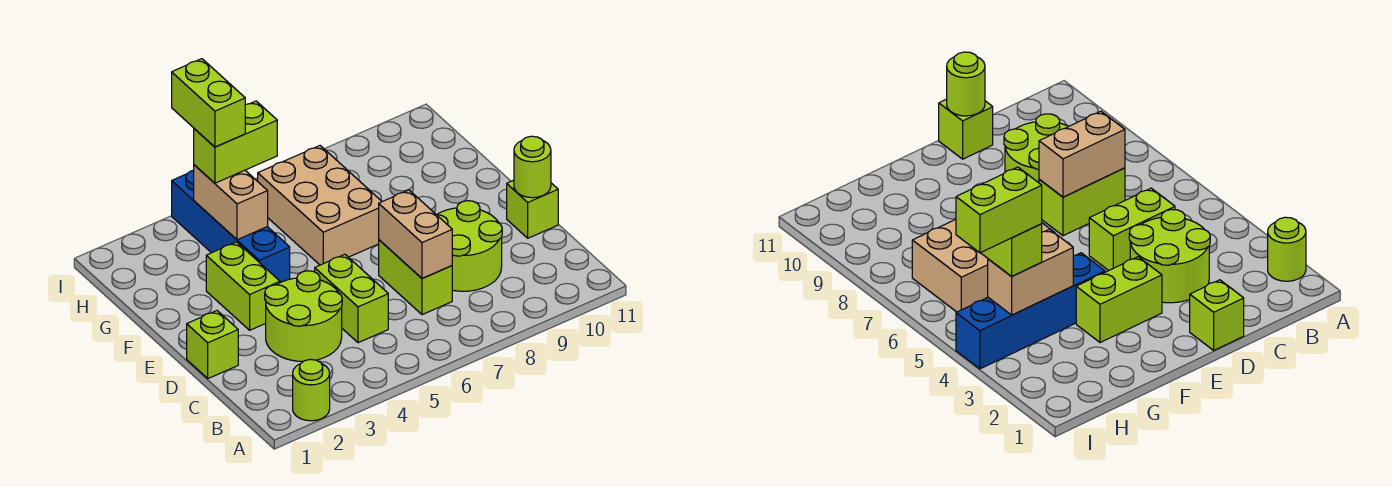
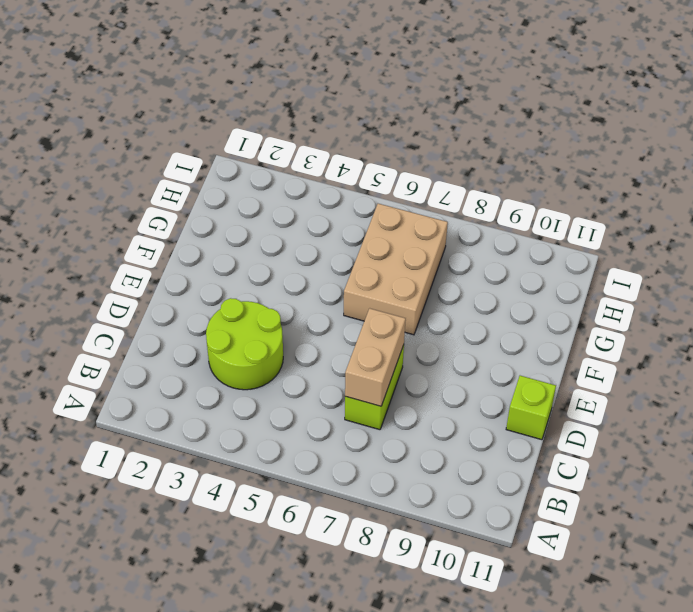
none -> lime round brick A2 level 1
none -> lime brick C5:D5 level 1
none -> lime round brick C8:D9 level 1

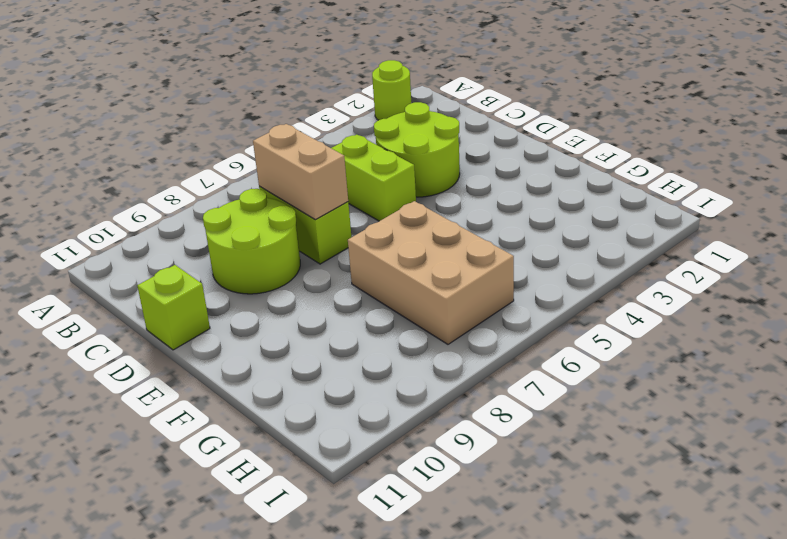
none -> lime brick D1 level 1
none -> lime brick E3:F3 level 1
none -> blue brick F4:I4 level 1

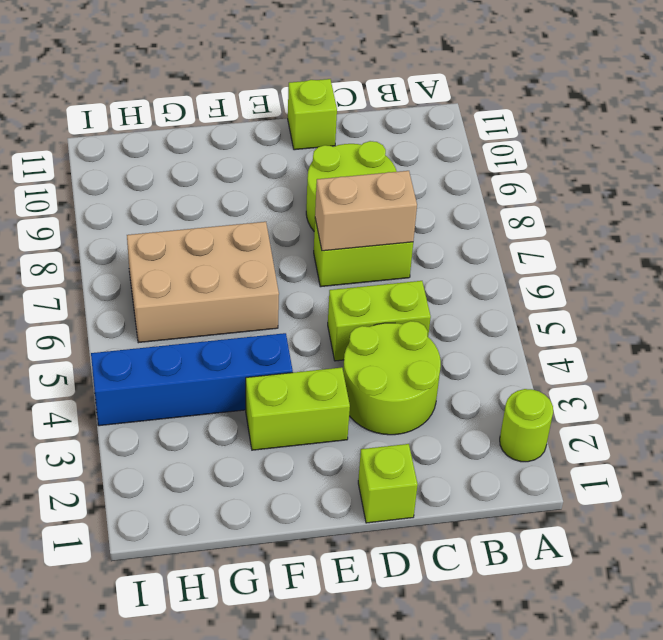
none -> lime round brick D11 level 2
none -> tan brick G4:H4 level 2
none -> lime brick H4:H5 level 3

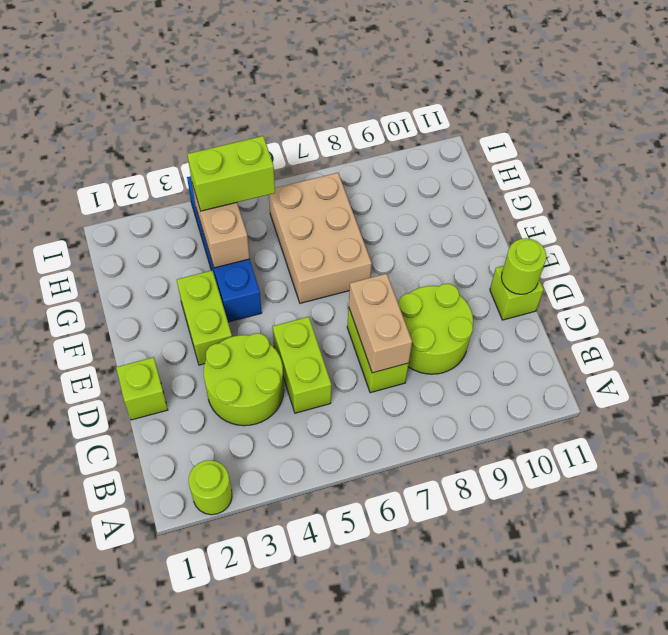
none -> lime brick H4:I4 level 4

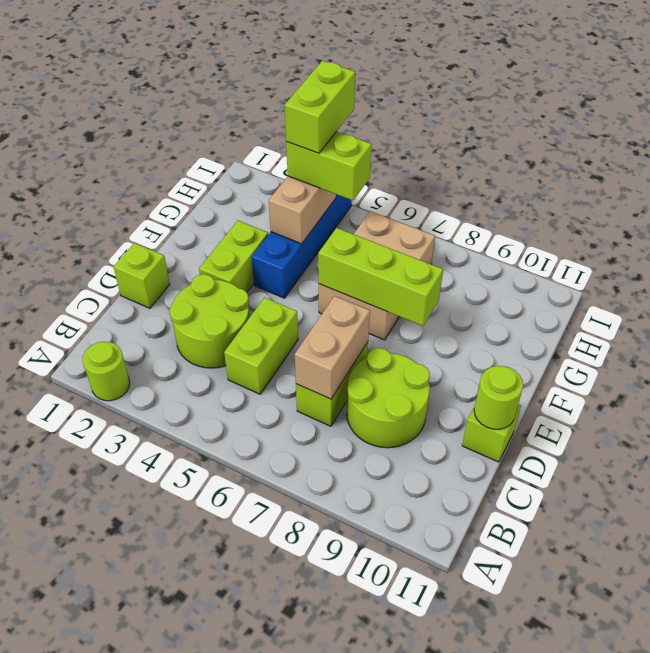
lime brick F6:F8 level 2 -> none

